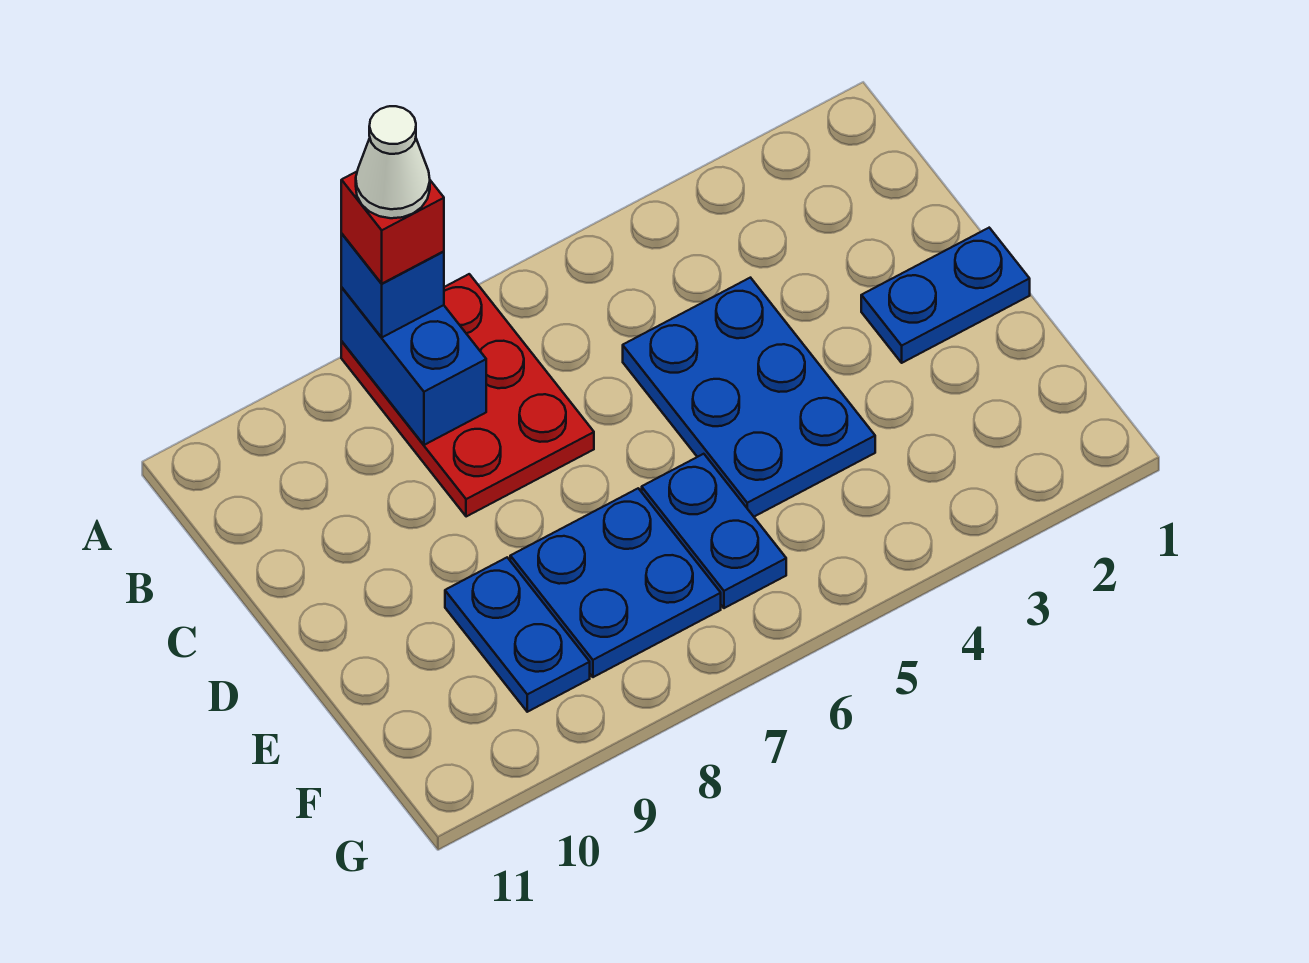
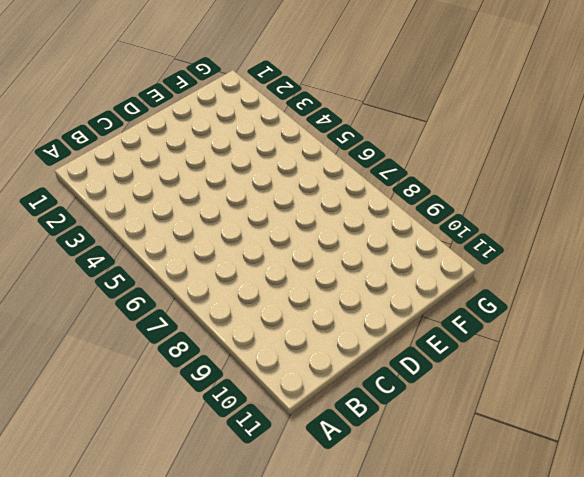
none -> red plate A7:C8 level 1
none -> blue plate C4:E5 level 1

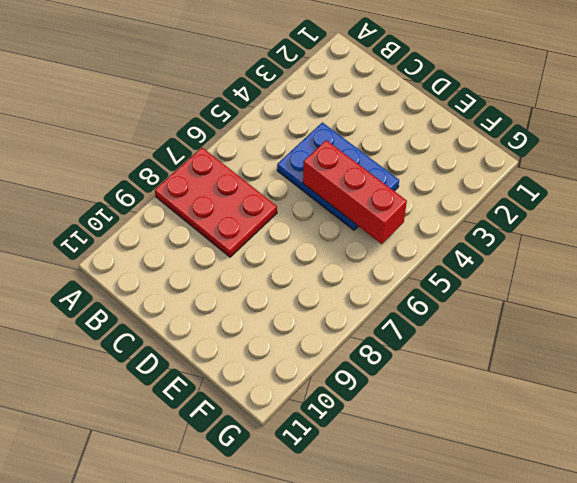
red brick D5:F5 level 2 -> none
none -> blue plate D1:D2 level 1
none -> blue plate E6:F6 level 1

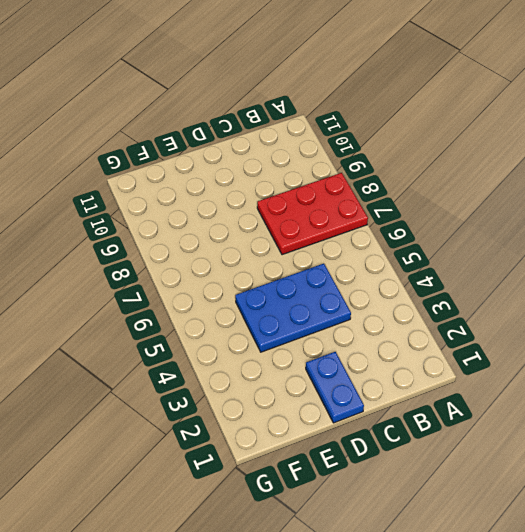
none -> blue plate E6:F6 level 1
none -> blue plate E7:F8 level 1

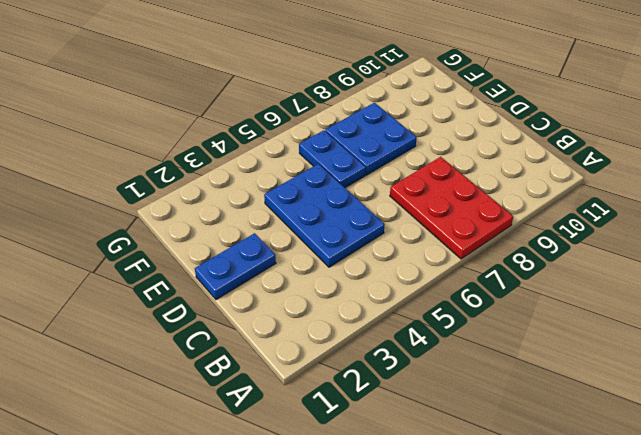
none -> blue plate E9:F9 level 1
none -> blue brick A8:B8 level 2

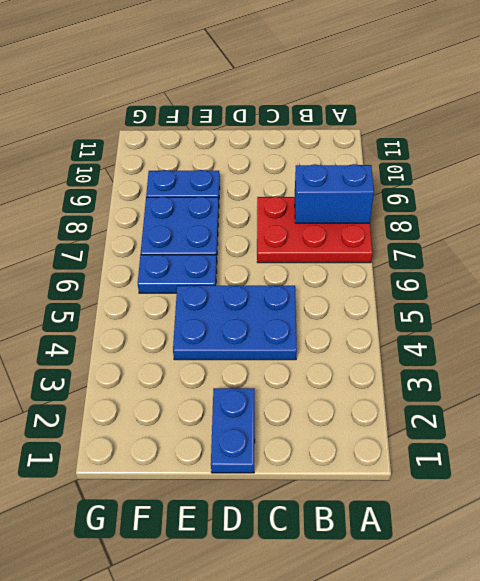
none -> blue brick A8 level 3
none -> red brick A8 level 4

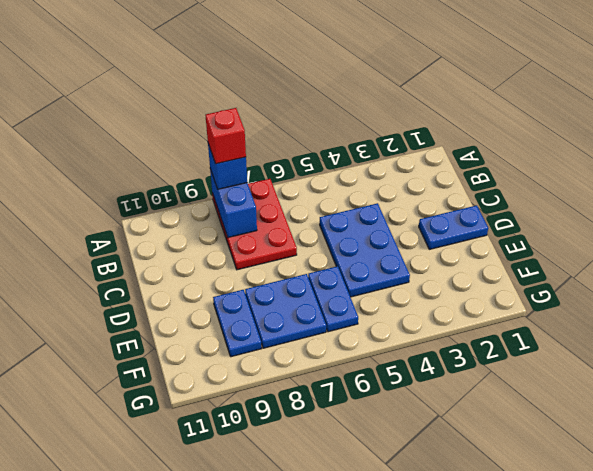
none -> white cone A8 level 5

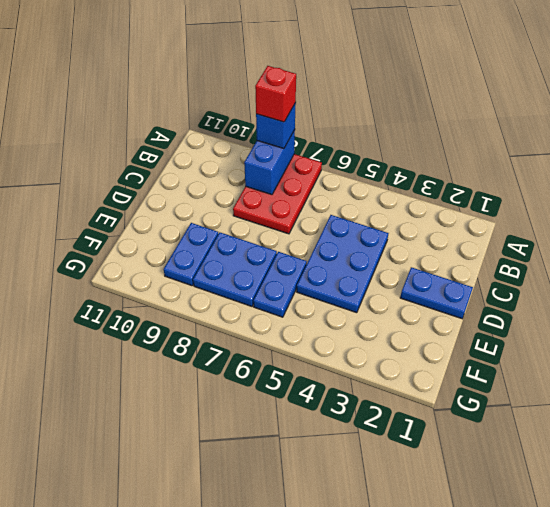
none -> white cone A8 level 5

